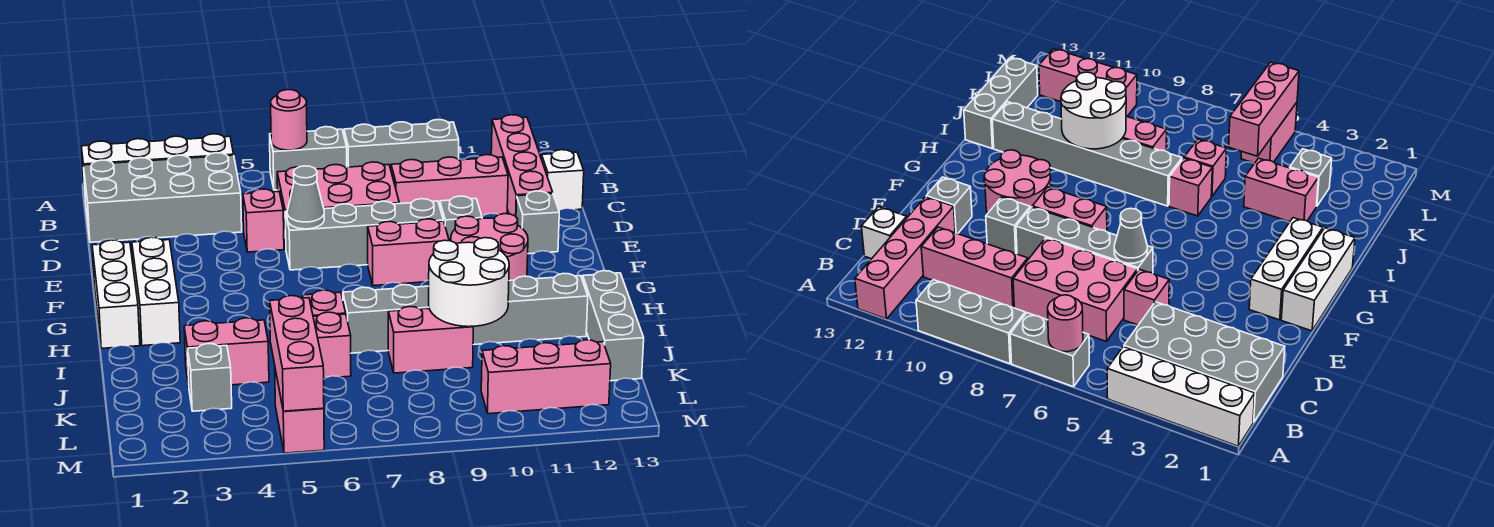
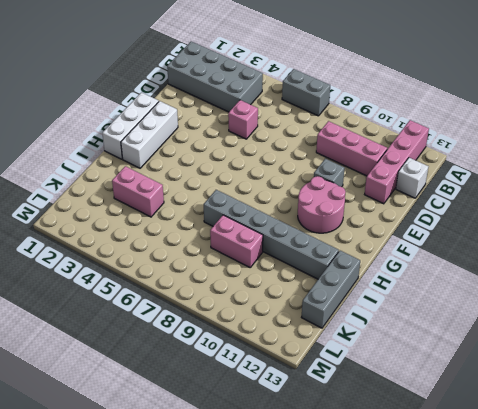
none -> white brick A1:A4 level 1
none -> grey brick A8:A10 level 1
none -> pink brick C6:D8 level 1

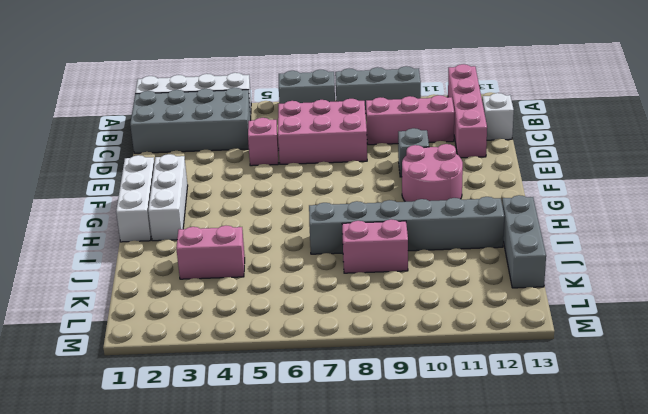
none -> grey brick E6:E9 level 1
none -> grey brick E12 level 1
none -> pink brick F8:F9 level 1

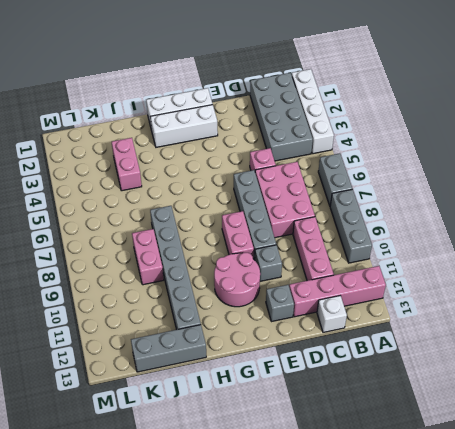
none -> pink brick I6 level 1
none -> pink brick J6 level 1
none -> grey brick K3 level 1

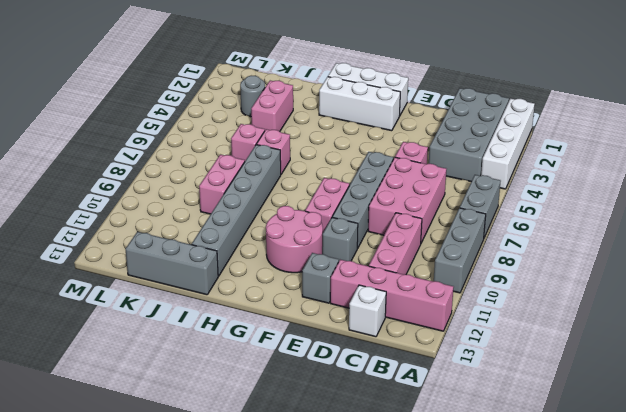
grey round brick K3 level 1 -> grey brick K3 level 1
none -> pink brick L5:M5 level 1
none -> pink brick L10:L12 level 1
none -> pink round brick A6 level 2

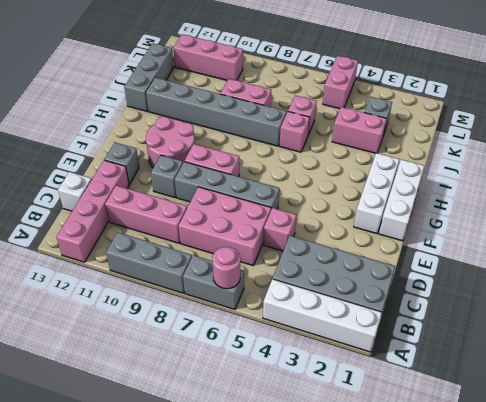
none -> grey cone E6 level 2
none -> white round brick I9:J10 level 2
none -> pink brick K5:M5 level 2

